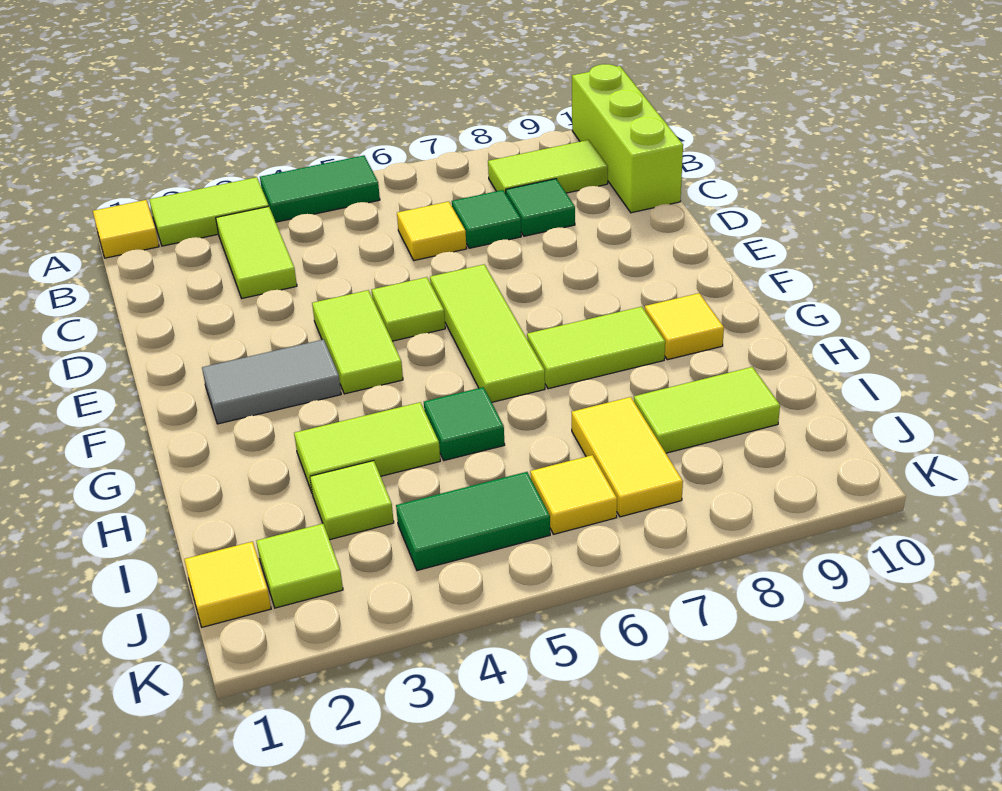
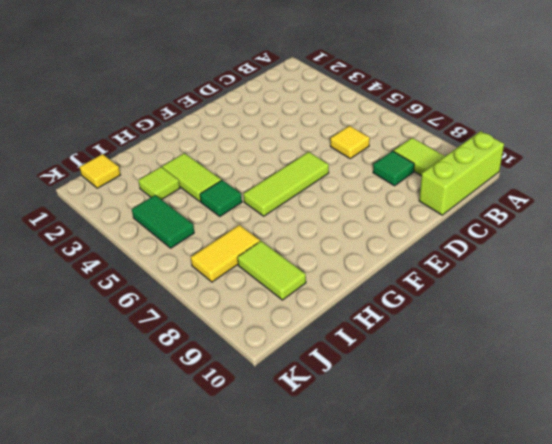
none -> yellow tile A1 level 1
none -> lime tile A2:A3 level 1
none -> green tile A4:A5 level 1

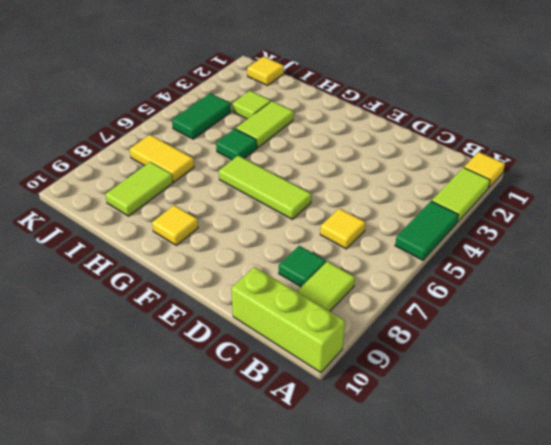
none -> lime tile B3:C3 level 1
none -> green tile C7 level 1
none -> lime tile E4:F4 level 1

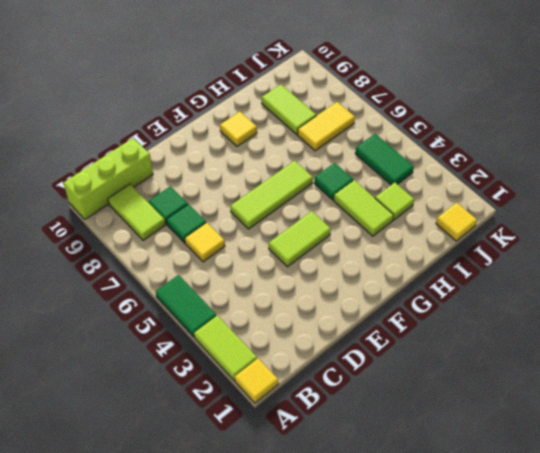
none -> lime tile B3:C3 level 1
none -> lime tile E5 level 1
none -> grey tile F2:F3 level 1

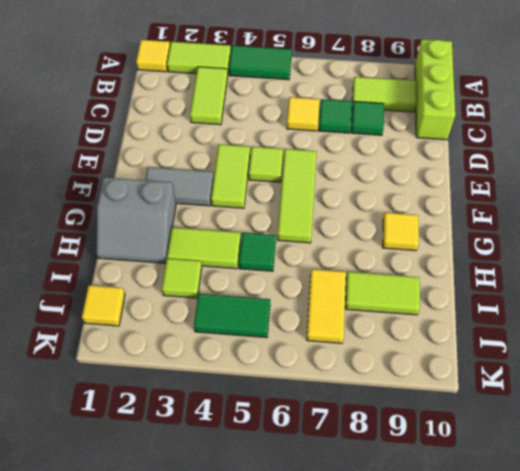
grey slope G1:H2 level 1 top G -> none
none -> lime tile G7:G8 level 1
none -> lime tile J2 level 1
none -> yellow tile J6 level 1

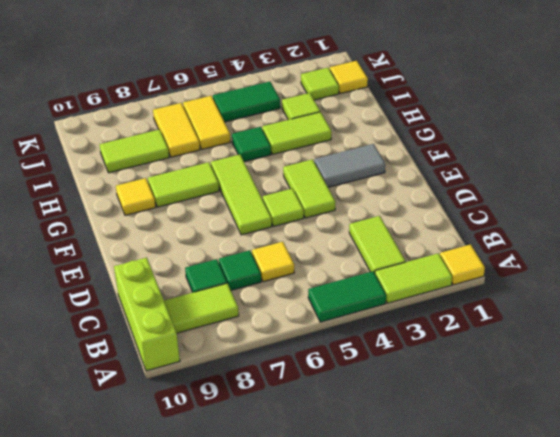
yellow tile I6:J6 level 1 -> yellow tile J6 level 1

